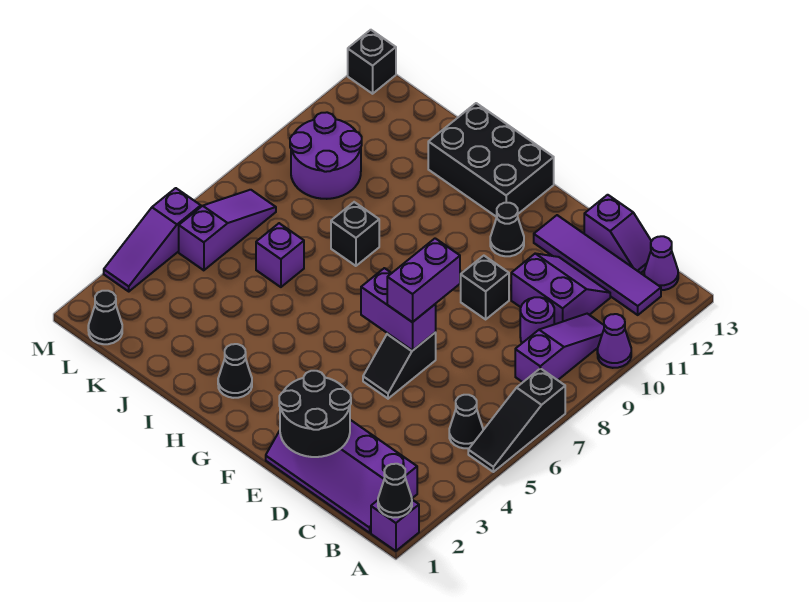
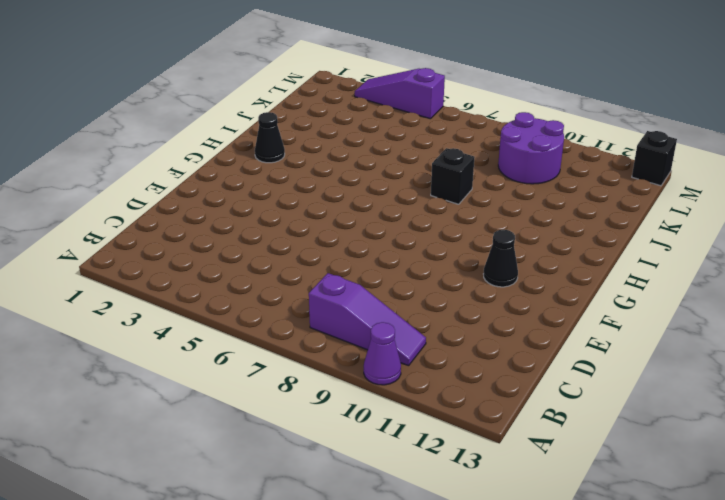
none -> purple brick A1 level 1
none -> black slope A5:A7 level 1 top 7
none -> purple slope B1:E2 level 1 top 2

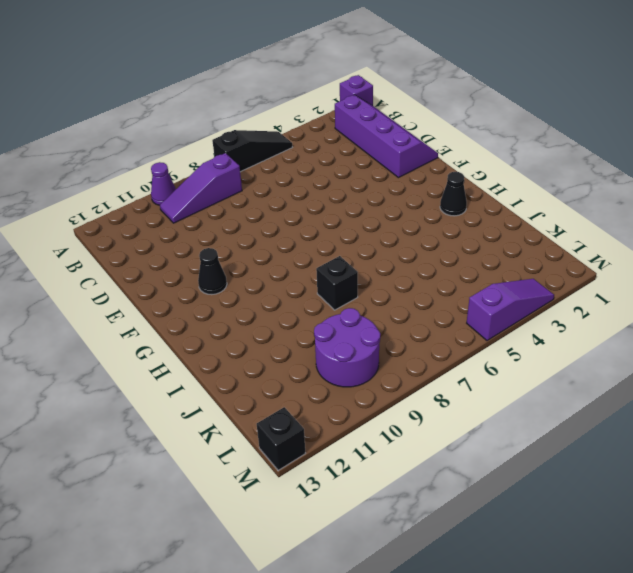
none -> black cone B5 level 1
none -> purple tile B12:E12 level 1
none -> purple cone B13 level 1

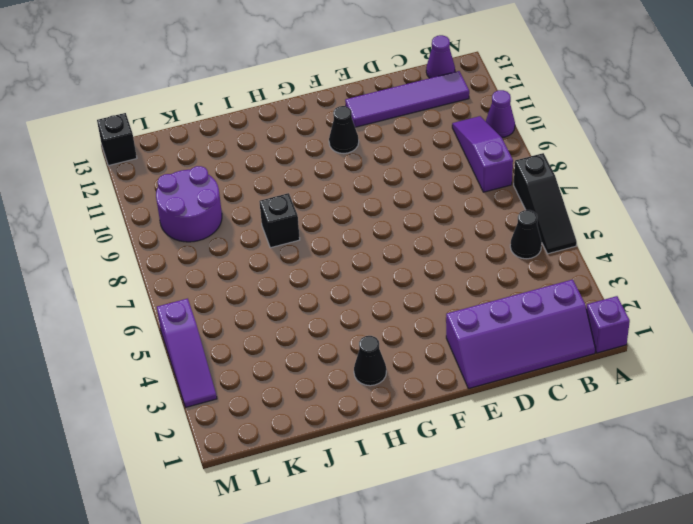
none -> purple round brick C9 level 1
none -> purple slope C10:D11 level 1 top 10
none -> purple slope C13:D13 level 1 top D

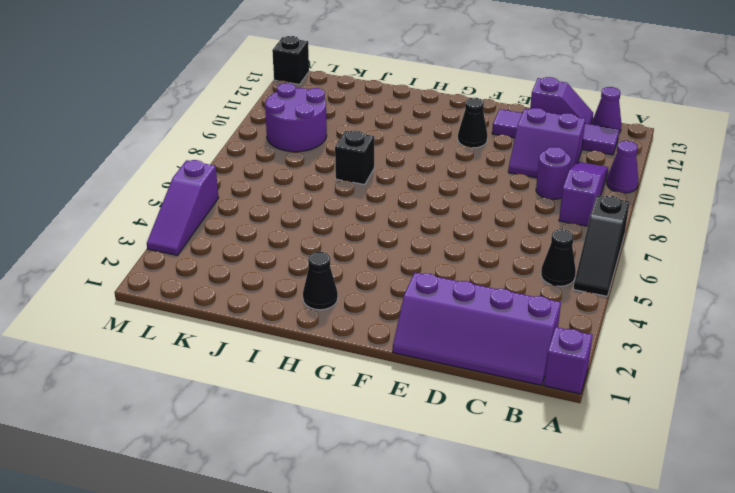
purple slope C10:D11 level 1 top 11 -> purple slope C10:D11 level 1 top 10
none -> black slope E5:E6 level 1 top 6
none -> black brick E9 level 1
none -> black brick G12:I13 level 1

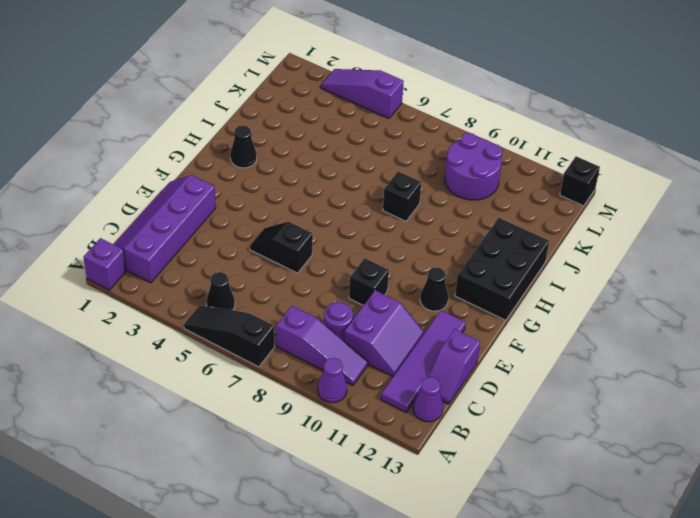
none -> purple brick J6 level 1
none -> black cone L1 level 1
none -> purple slope L5:L7 level 1 top 5

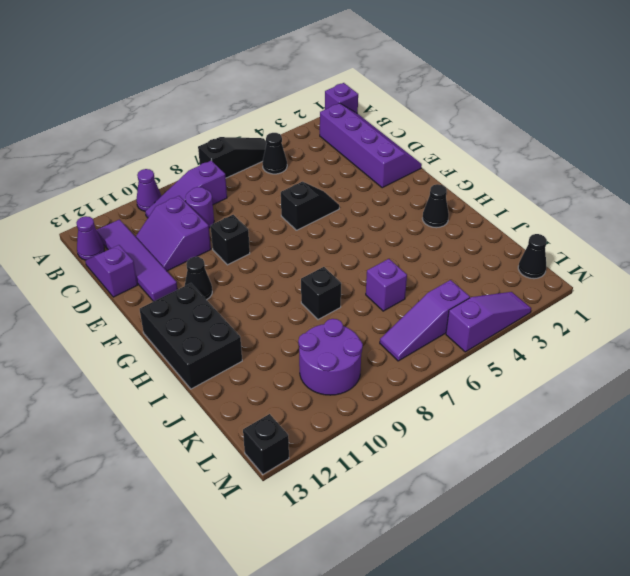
none -> black cone A1 level 2
none -> black round brick D1:E2 level 2
none -> purple brick E6:F6 level 2

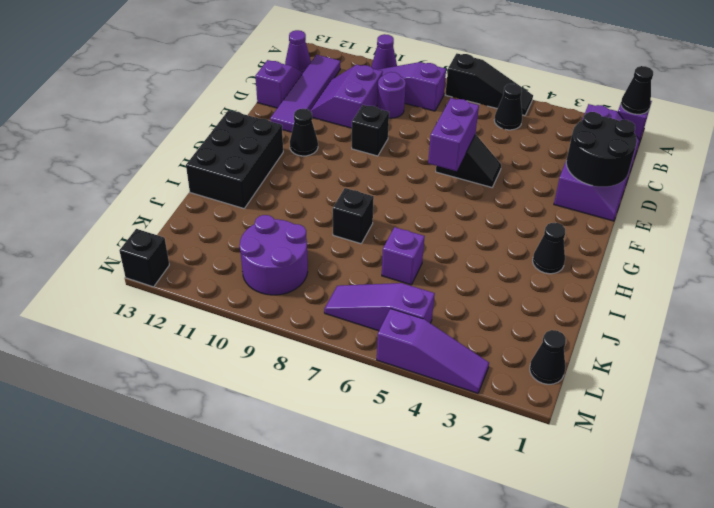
none -> purple brick E6:E7 level 3

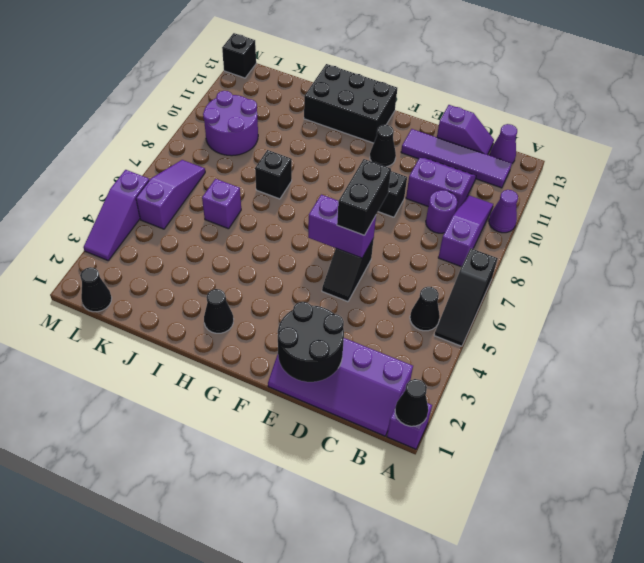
black brick E6:E7 level 3 -> purple brick E6:E7 level 3

